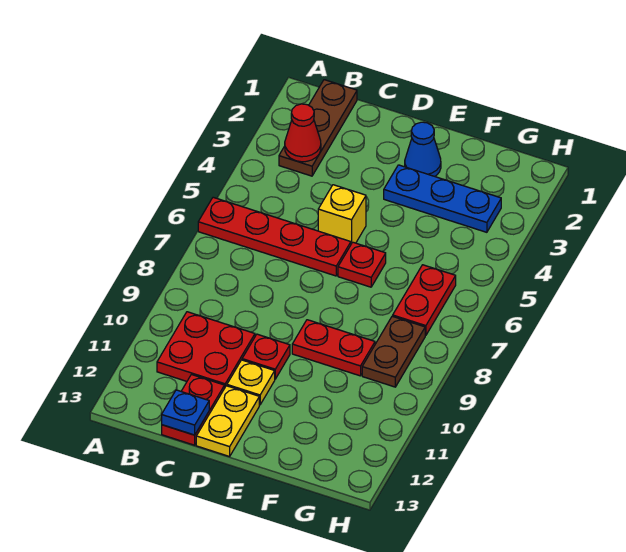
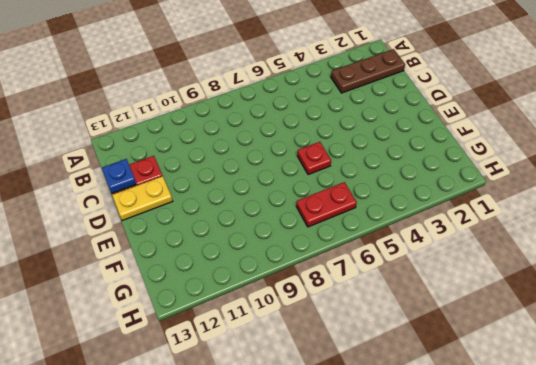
none -> red plate A6:D6 level 1
none -> red plate B10:C11 level 1
none -> yellow brick D5 level 1

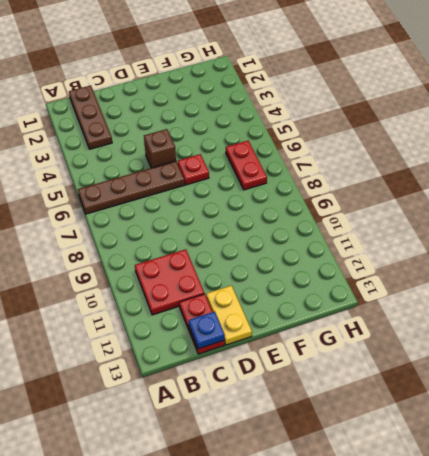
brown plate A6:D6 level 1 -> red plate A6:D6 level 1
brown brick D5 level 1 -> yellow brick D5 level 1
none -> red plate D10 level 1
none -> yellow plate D11 level 1
none -> blue cone E2 level 1

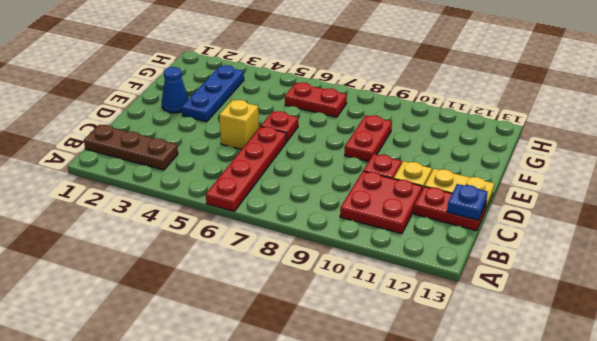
none -> brown plate G8:G9 level 1
none -> red cone B3 level 2

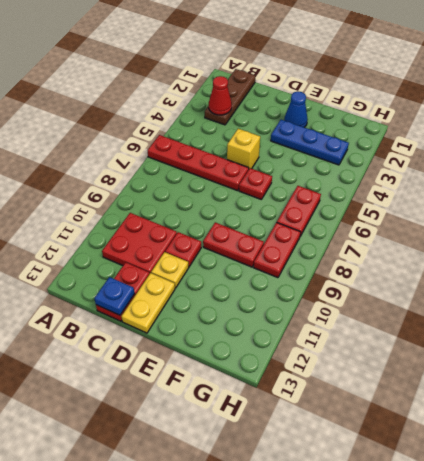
red plate G8:G9 level 1 -> brown plate G8:G9 level 1

